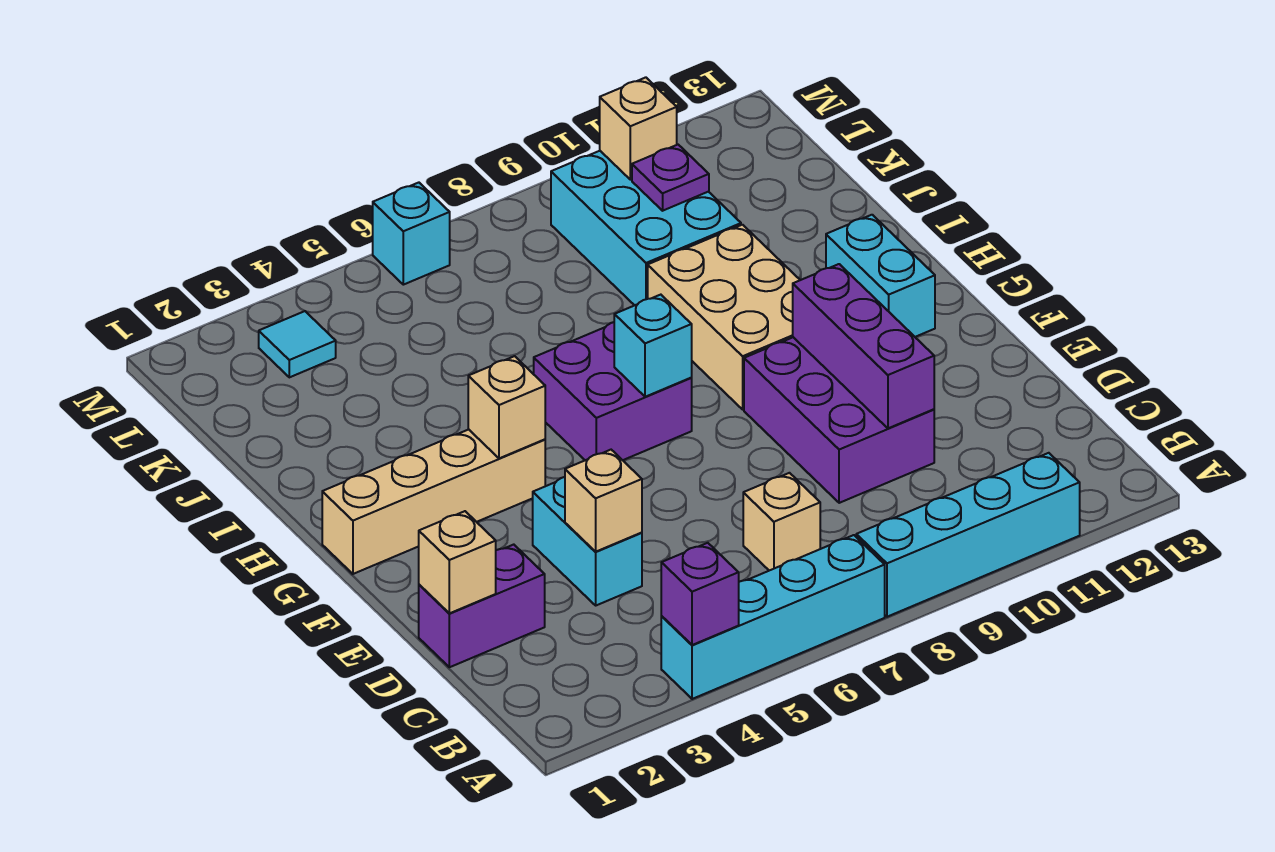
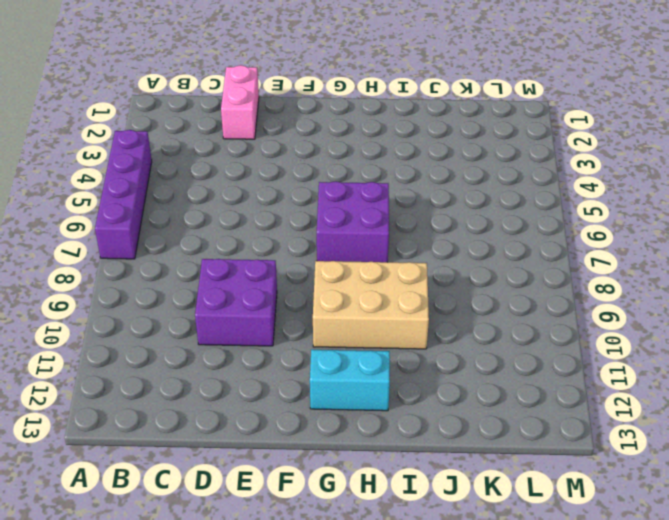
purple brick A4:A7 level 1 -> cyan brick A4:A7 level 1
pink brick D1:D2 level 1 -> purple brick D1:D2 level 1
purple brick D9:E10 level 1 -> purple brick D9:F10 level 1
none -> cyan brick A8:A11 level 1
none -> tan brick C7 level 1
none -> cyan brick D4:E4 level 1

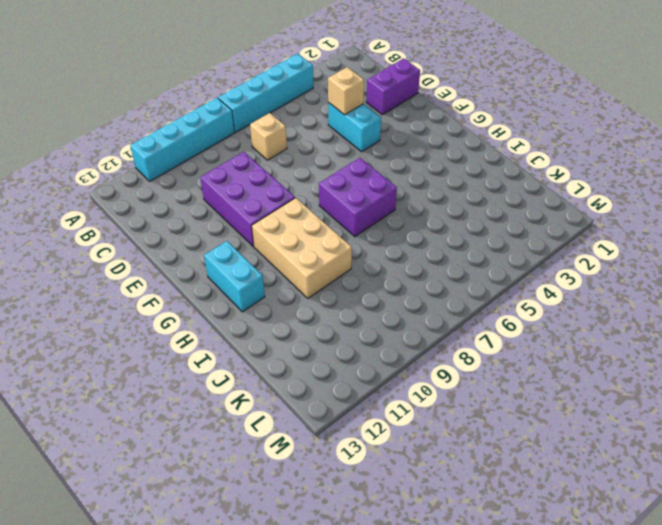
none -> tan brick G1:G4 level 1
none -> cyan brick J9:L10 level 1
none -> cyan tile L3 level 1

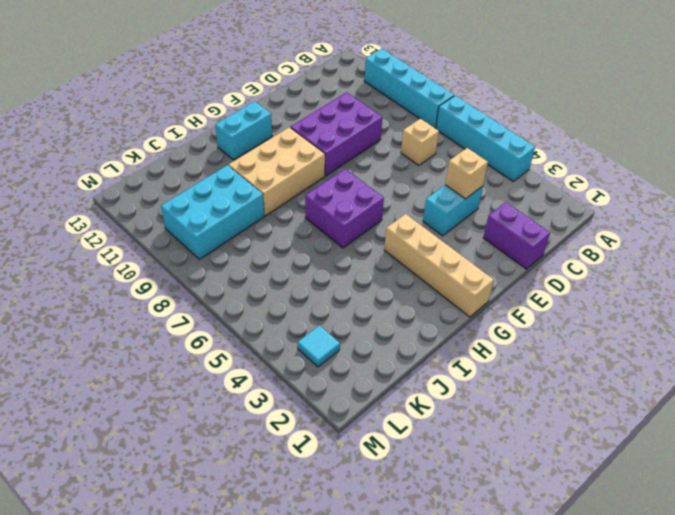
none -> cyan brick M6 level 1
none -> purple brick A4 level 2
none -> tan brick D1 level 2

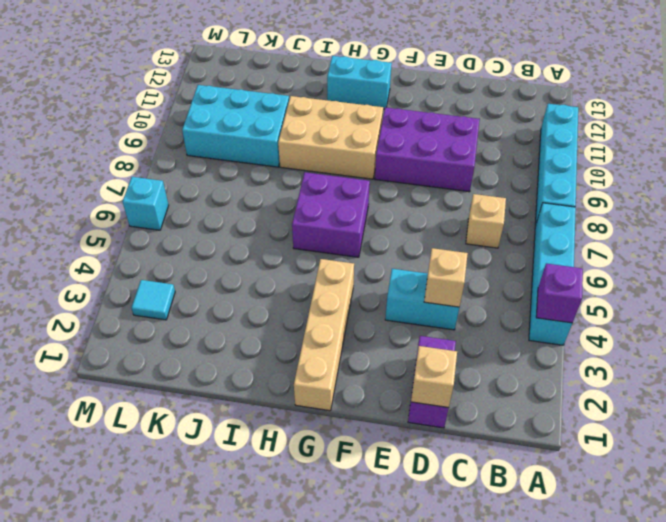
none -> purple brick D10:F10 level 2
none -> tan brick G4 level 2
none -> cyan brick G7 level 2

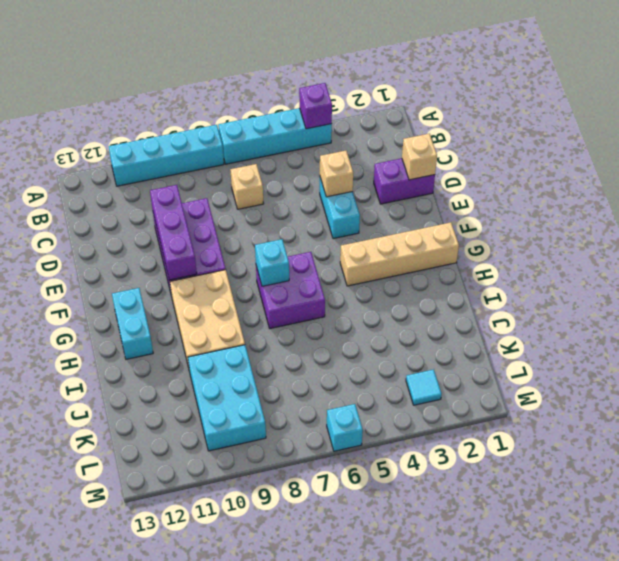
none -> tan brick G4 level 2
none -> purple plate K10 level 2
none -> tan brick L10 level 2

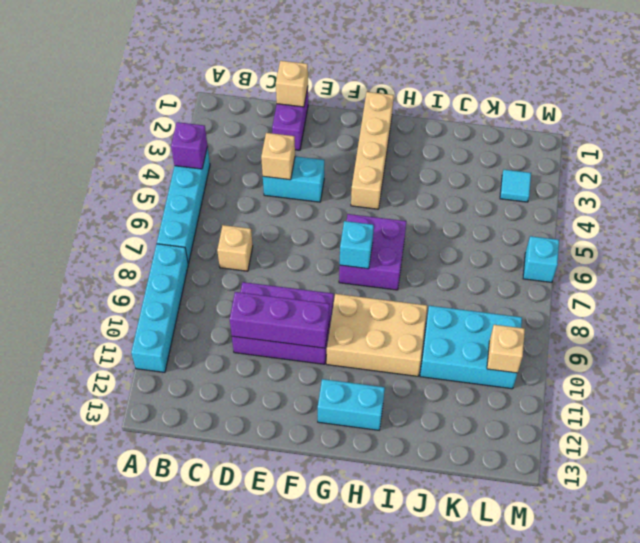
none -> tan brick G4 level 2
none -> purple plate K10 level 2

